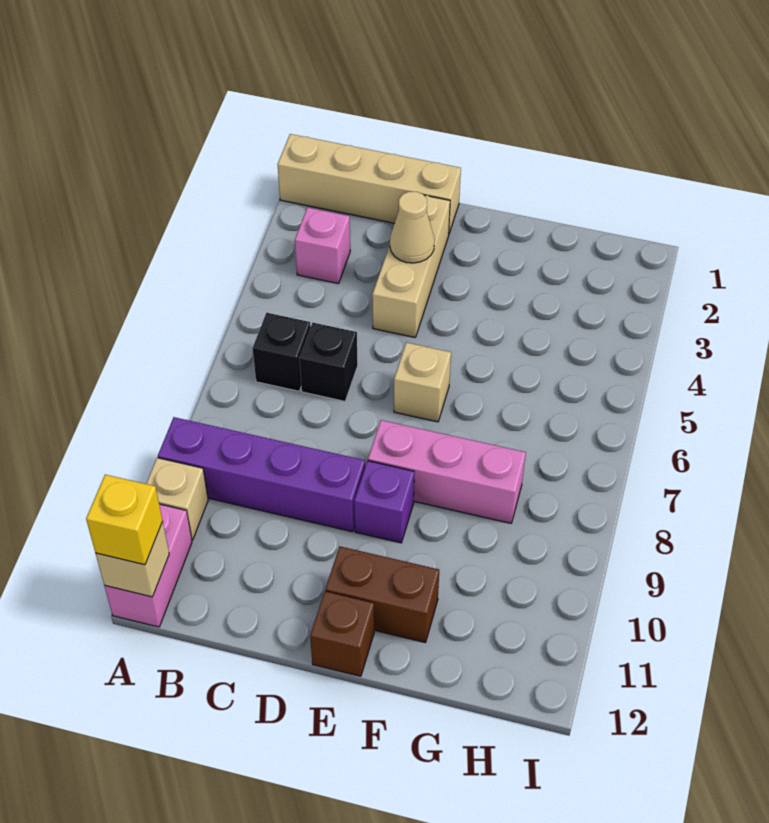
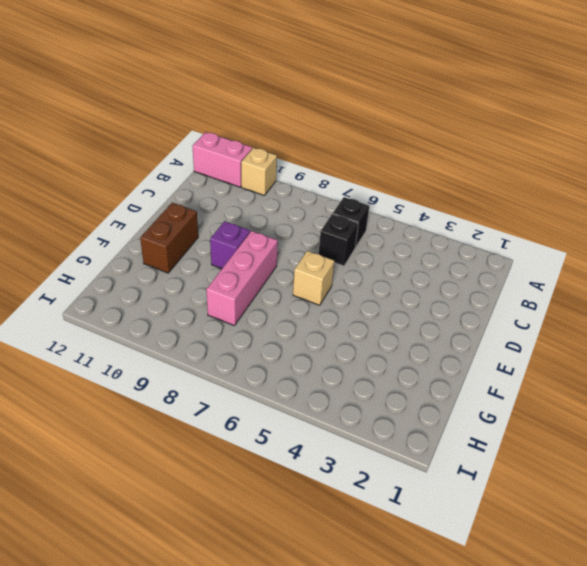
none -> tan brick A1:D1 level 1
none -> purple brick A9:D9 level 1
none -> pink brick B3 level 1

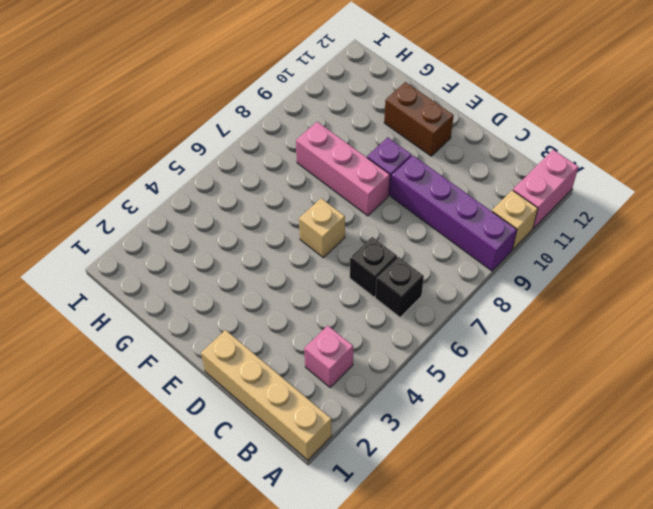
none -> tan brick D2:D4 level 1
none -> brown brick E12 level 1
none -> tan brick A12 level 2

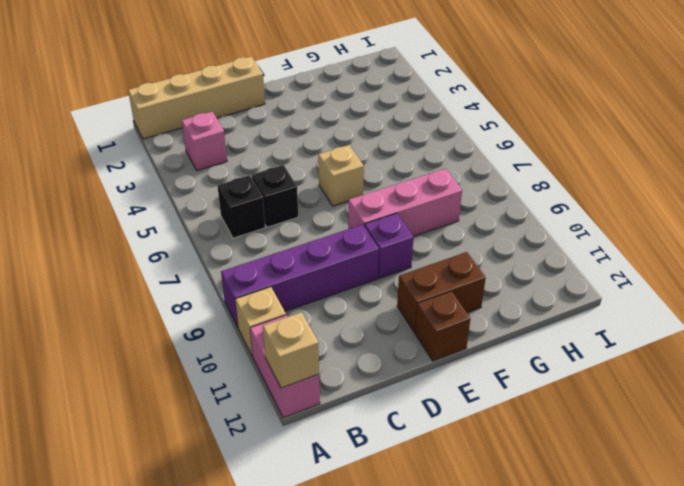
none -> tan brick D2:D4 level 1
none -> tan cone D3 level 2
none -> yellow brick A12 level 3

